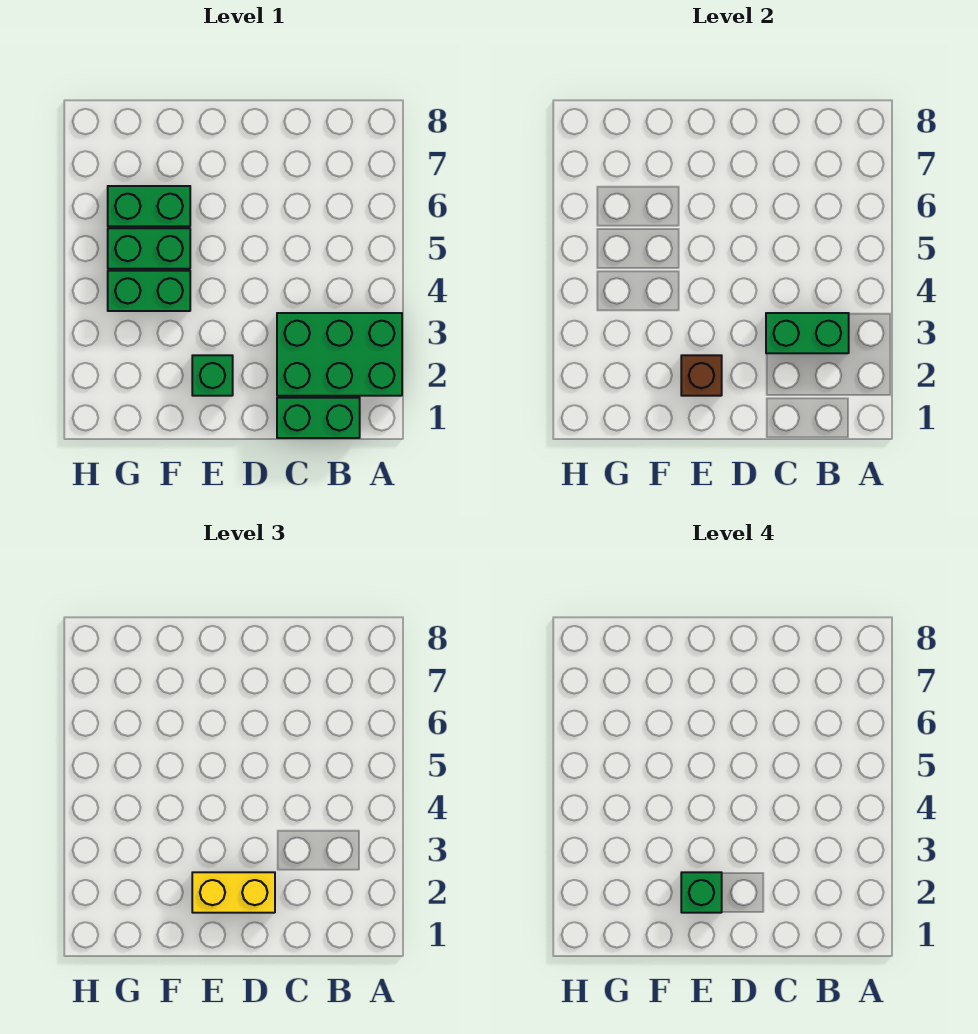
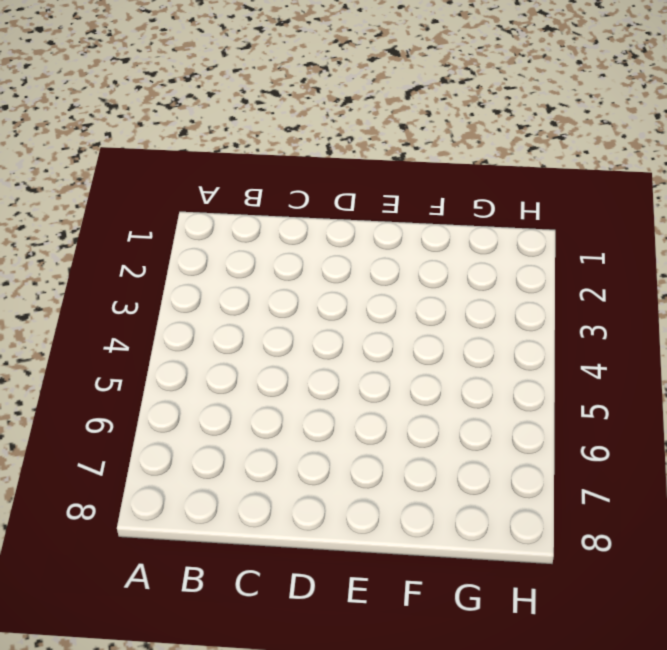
none -> green brick A2:C3 level 1
none -> green brick B1:C1 level 1

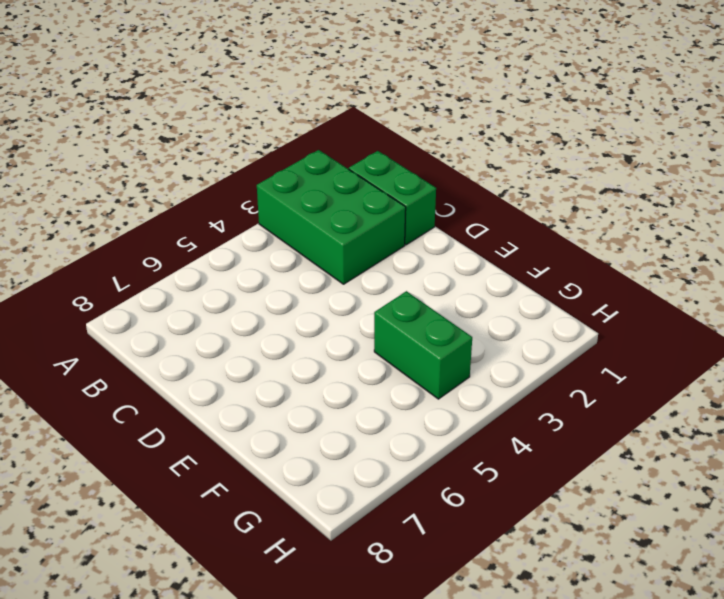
none -> green brick E2 level 1
none -> green brick F5:G5 level 1

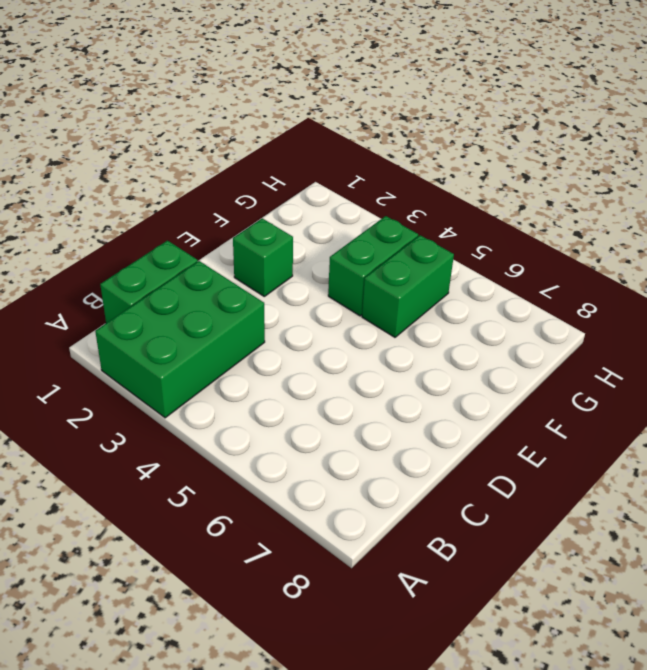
none -> green brick F6:G6 level 1
none -> green brick B3:C3 level 2

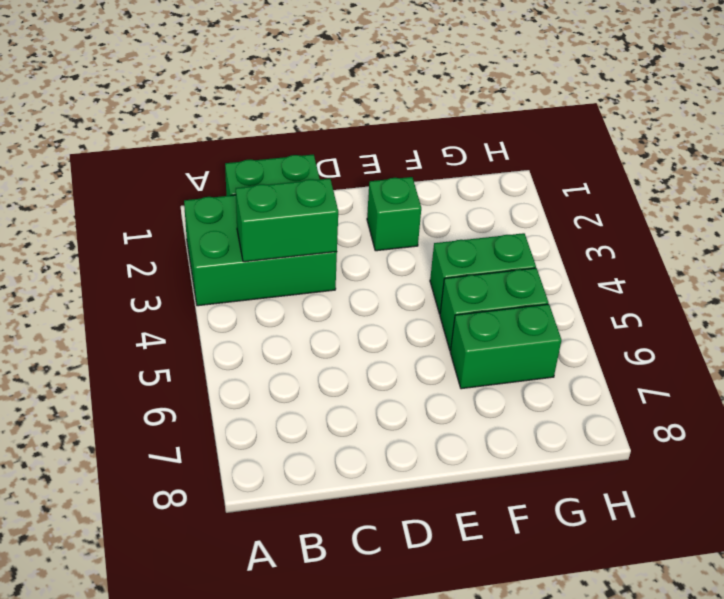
none -> brown brick E2 level 2
none -> yellow brick D2:E2 level 3

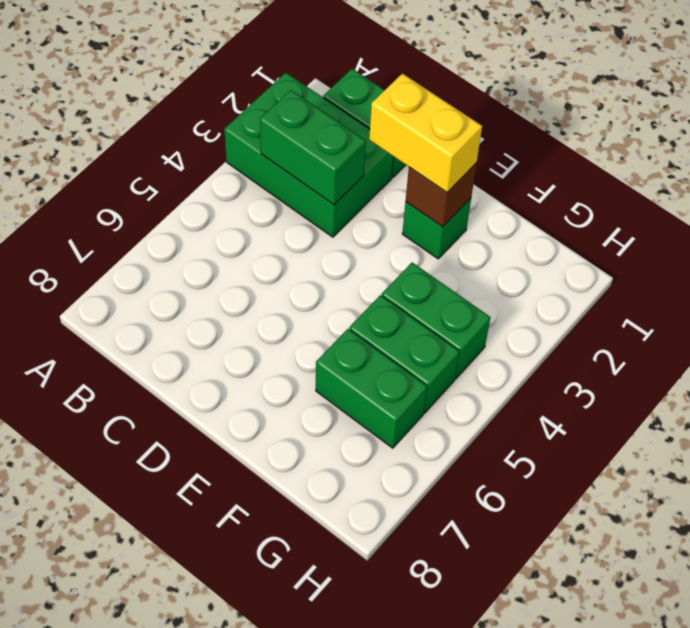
none -> green brick E2 level 4

